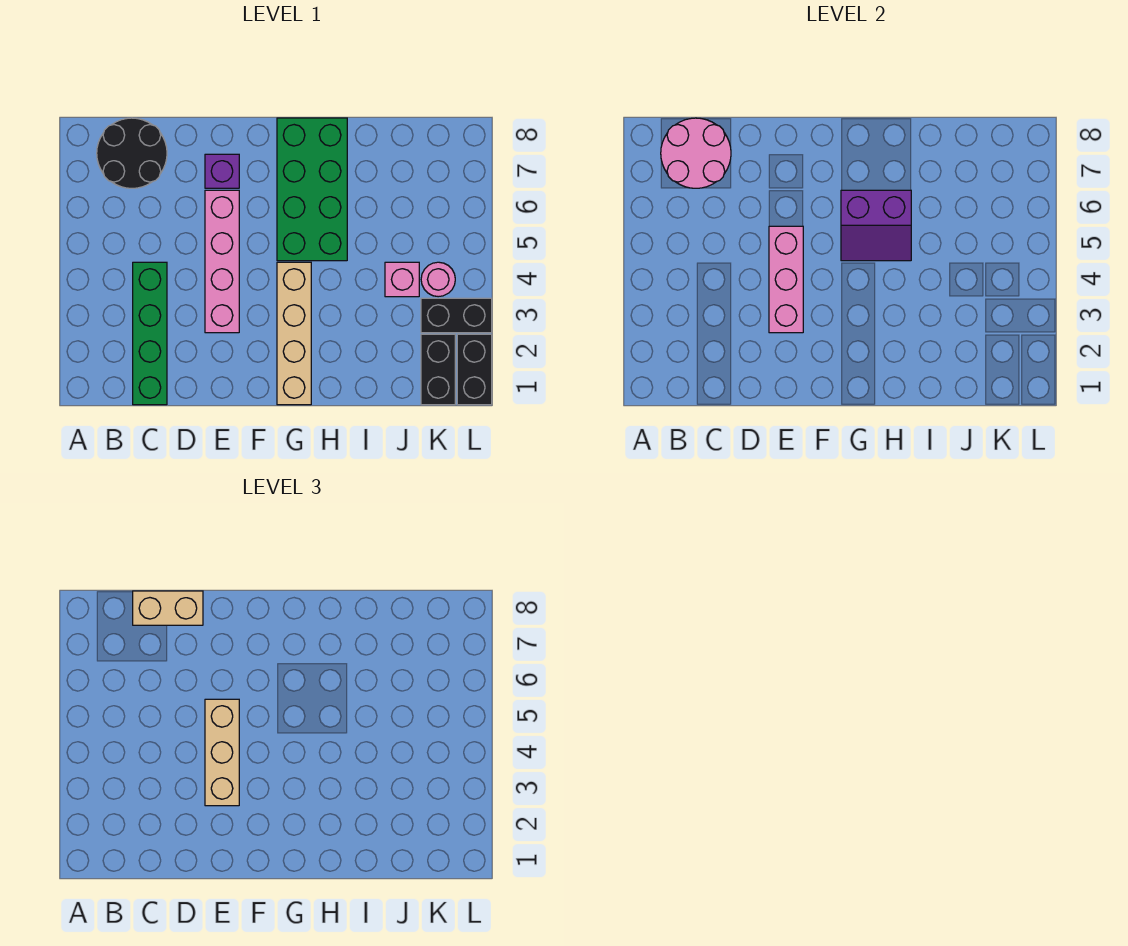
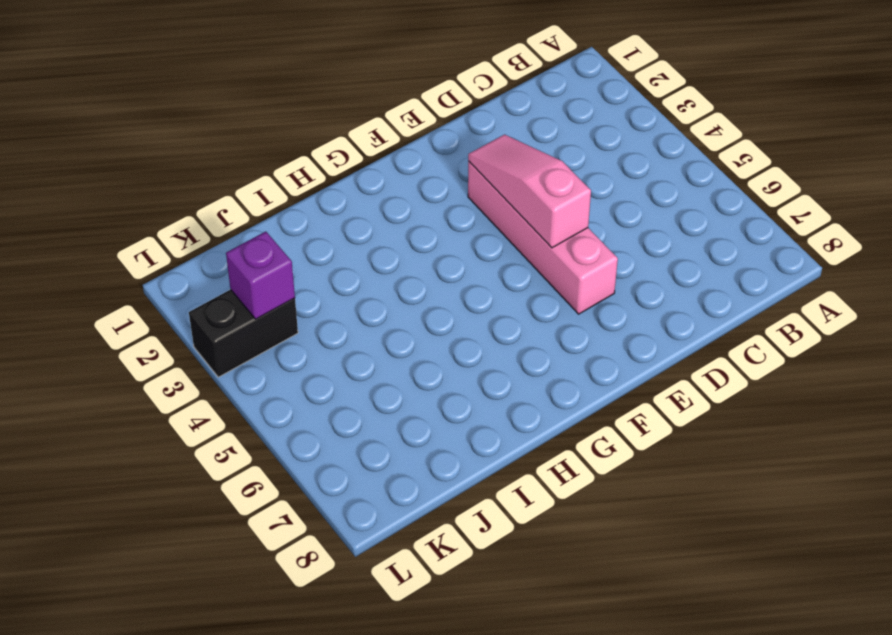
pink slope E3:E5 level 2 top 5 -> pink brick E3:E5 level 2
purple brick K3 level 2 -> purple brick E7 level 1
none -> black round brick B7:C8 level 1
none -> green brick C1:C4 level 1
none -> tan brick G1:G4 level 1

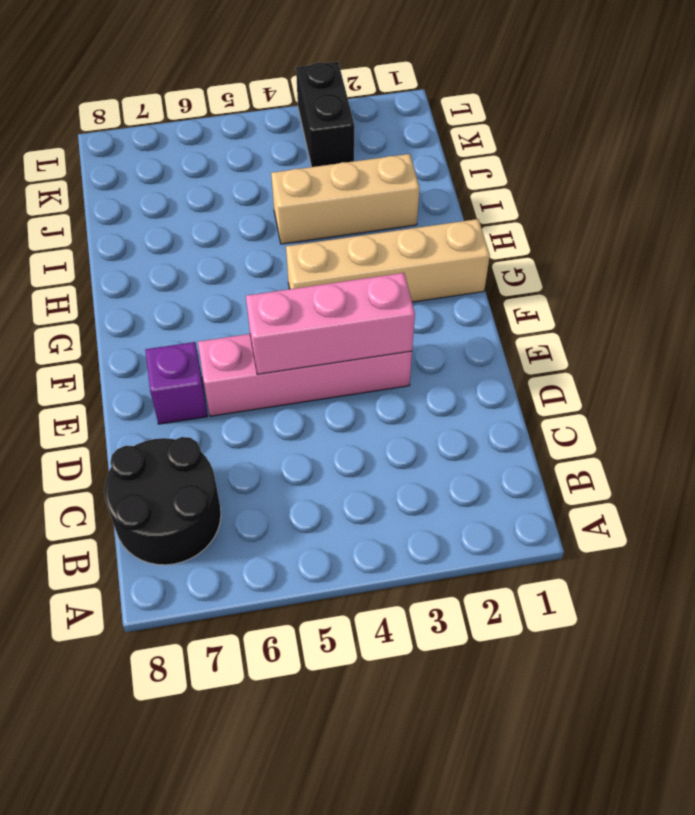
tan brick I2:I4 level 1 -> tan brick E3:E5 level 3
none -> green brick C1:C4 level 1
none -> green brick G5:H8 level 1
none -> pink brick J4 level 1

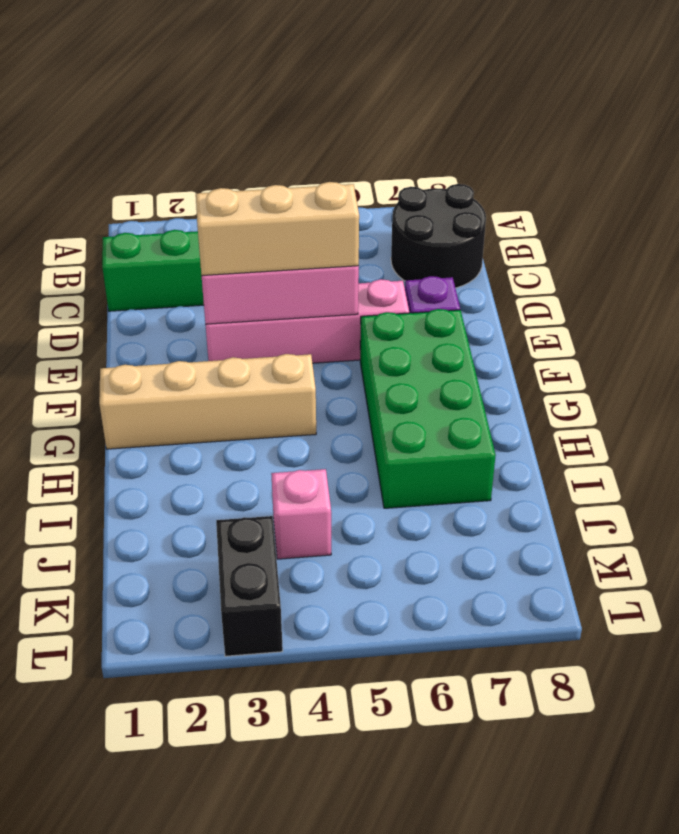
green brick F6:I7 level 1 -> green brick G5:H8 level 1
none -> black brick K1:K2 level 1
none -> pink round brick K4 level 1
none -> black brick L1:L2 level 1

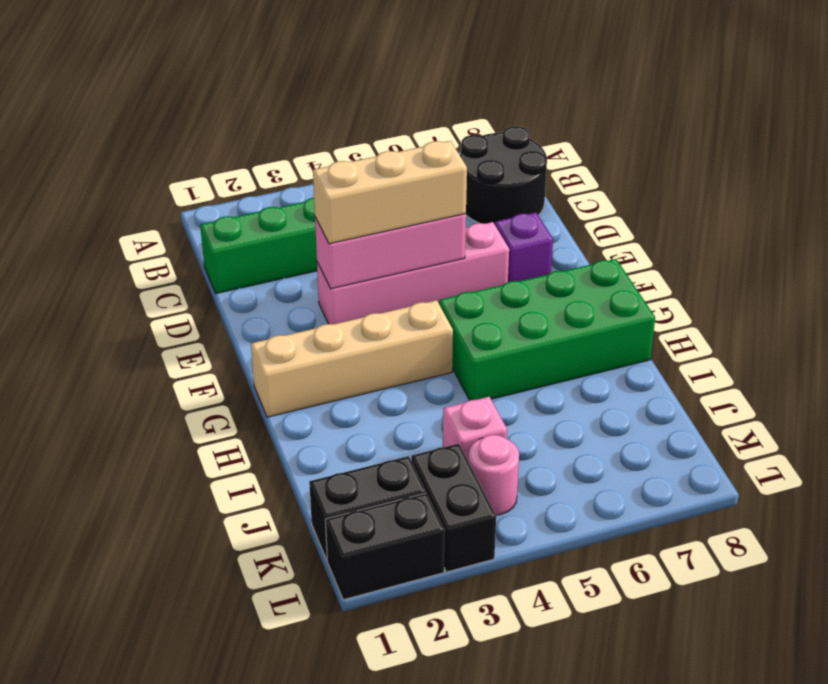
none -> pink round brick B7:C8 level 2
none -> purple slope G5:H6 level 2 top 6
none -> tan brick C8:D8 level 3

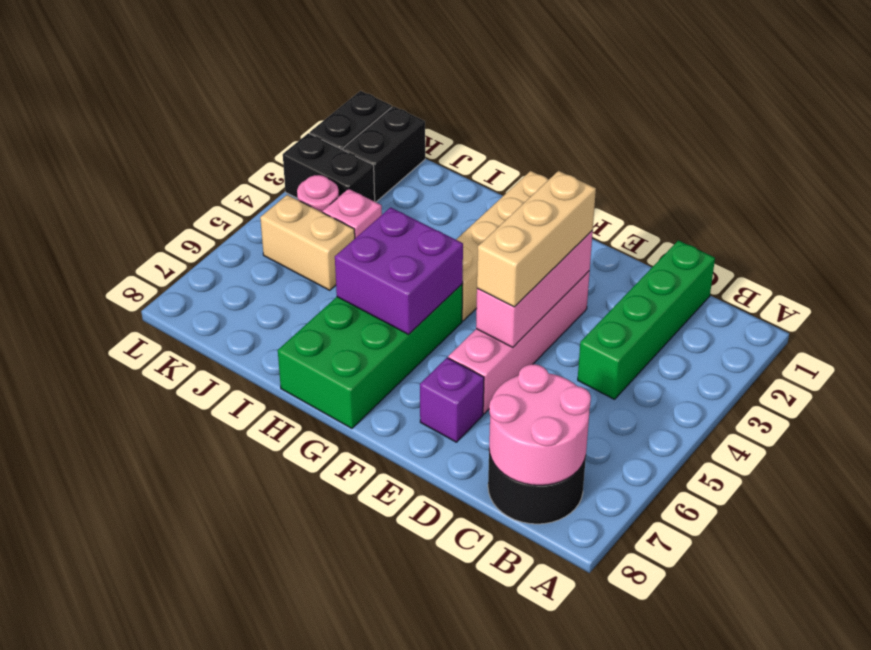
purple brick G5:H6 level 2 -> purple slope G5:H6 level 2 top 6
tan brick J5:K5 level 1 -> tan brick C8:D8 level 3

